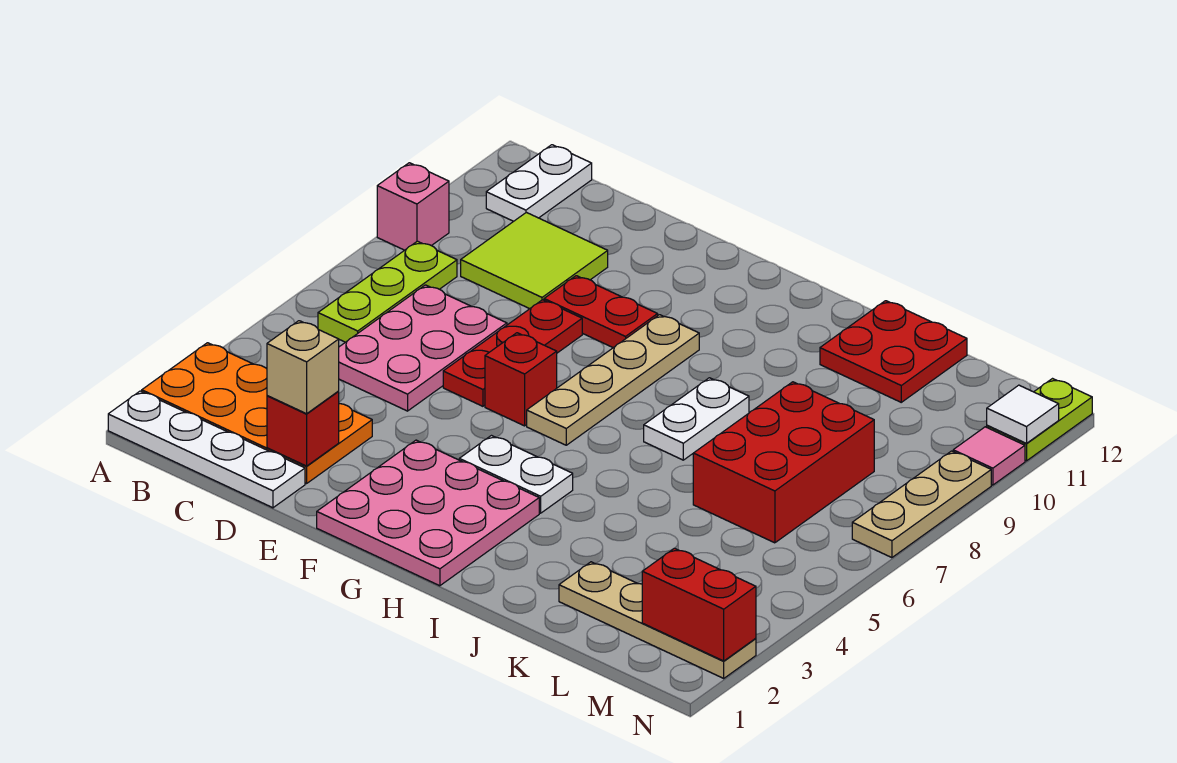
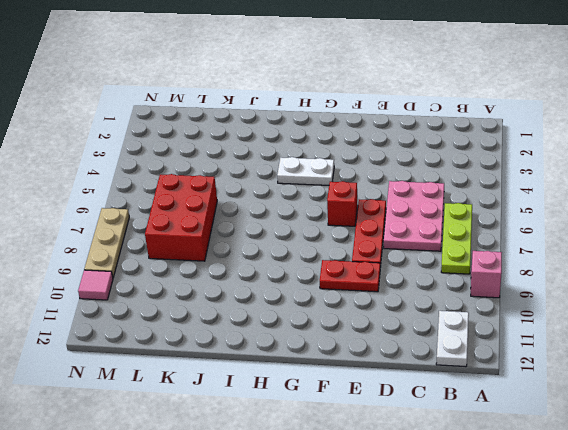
none -> white plate A1:D1 level 1
none -> orange plate A2:D3 level 1
none -> lime tile C9:D10 level 1

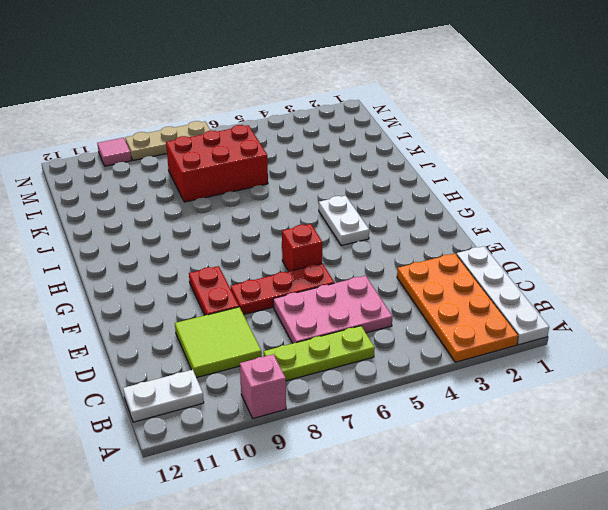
none -> pink plate F1:H3 level 1
none -> tan plate G6:G9 level 1
none -> white plate I7:I8 level 1

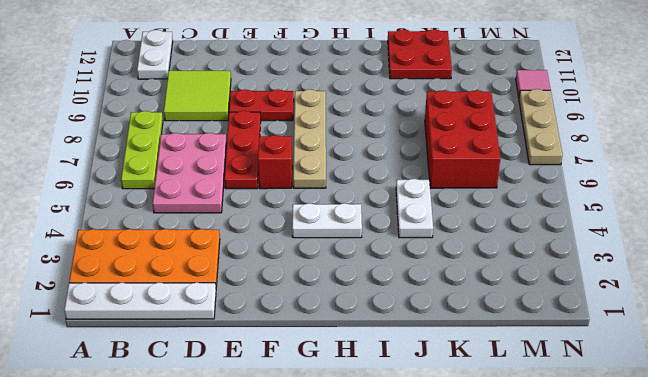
white plate J4:J5 level 1 -> white plate I7:I8 level 1
none -> pink brick A9 level 1
none -> pink plate F1:H3 level 1
none -> tan plate K2:N2 level 1

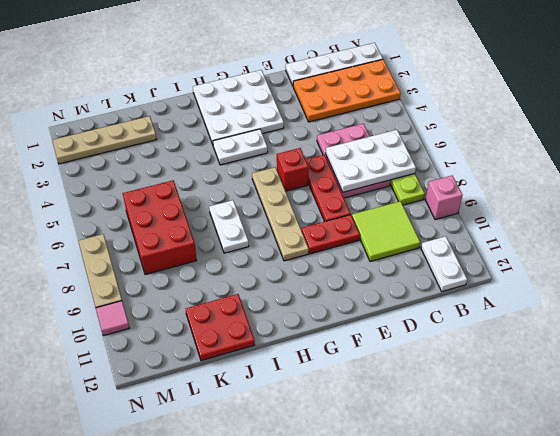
white plate B6:D7 level 2 -> none
white plate F1:H3 level 1 -> pink plate F1:H3 level 1
none -> lime plate N11:N12 level 1
none -> red brick D2 level 2
none -> red brick M2:N2 level 2

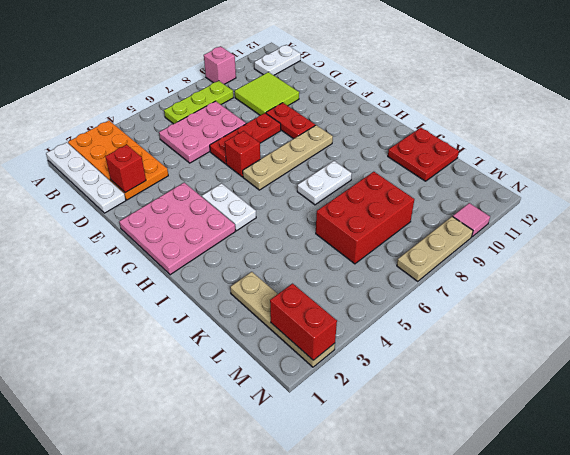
none -> lime plate N11:N12 level 1
none -> white tile N11 level 2
none -> tan brick D2 level 3

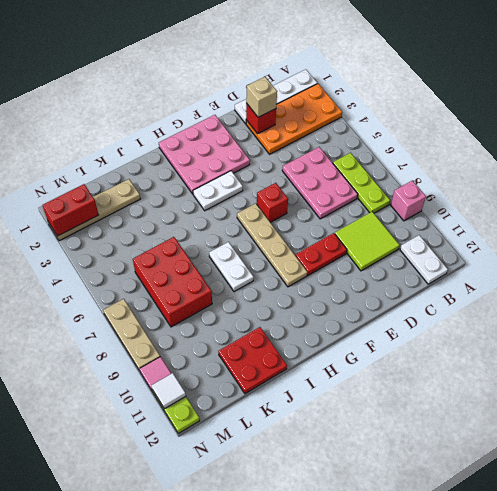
none -> red plate E6:E8 level 1

